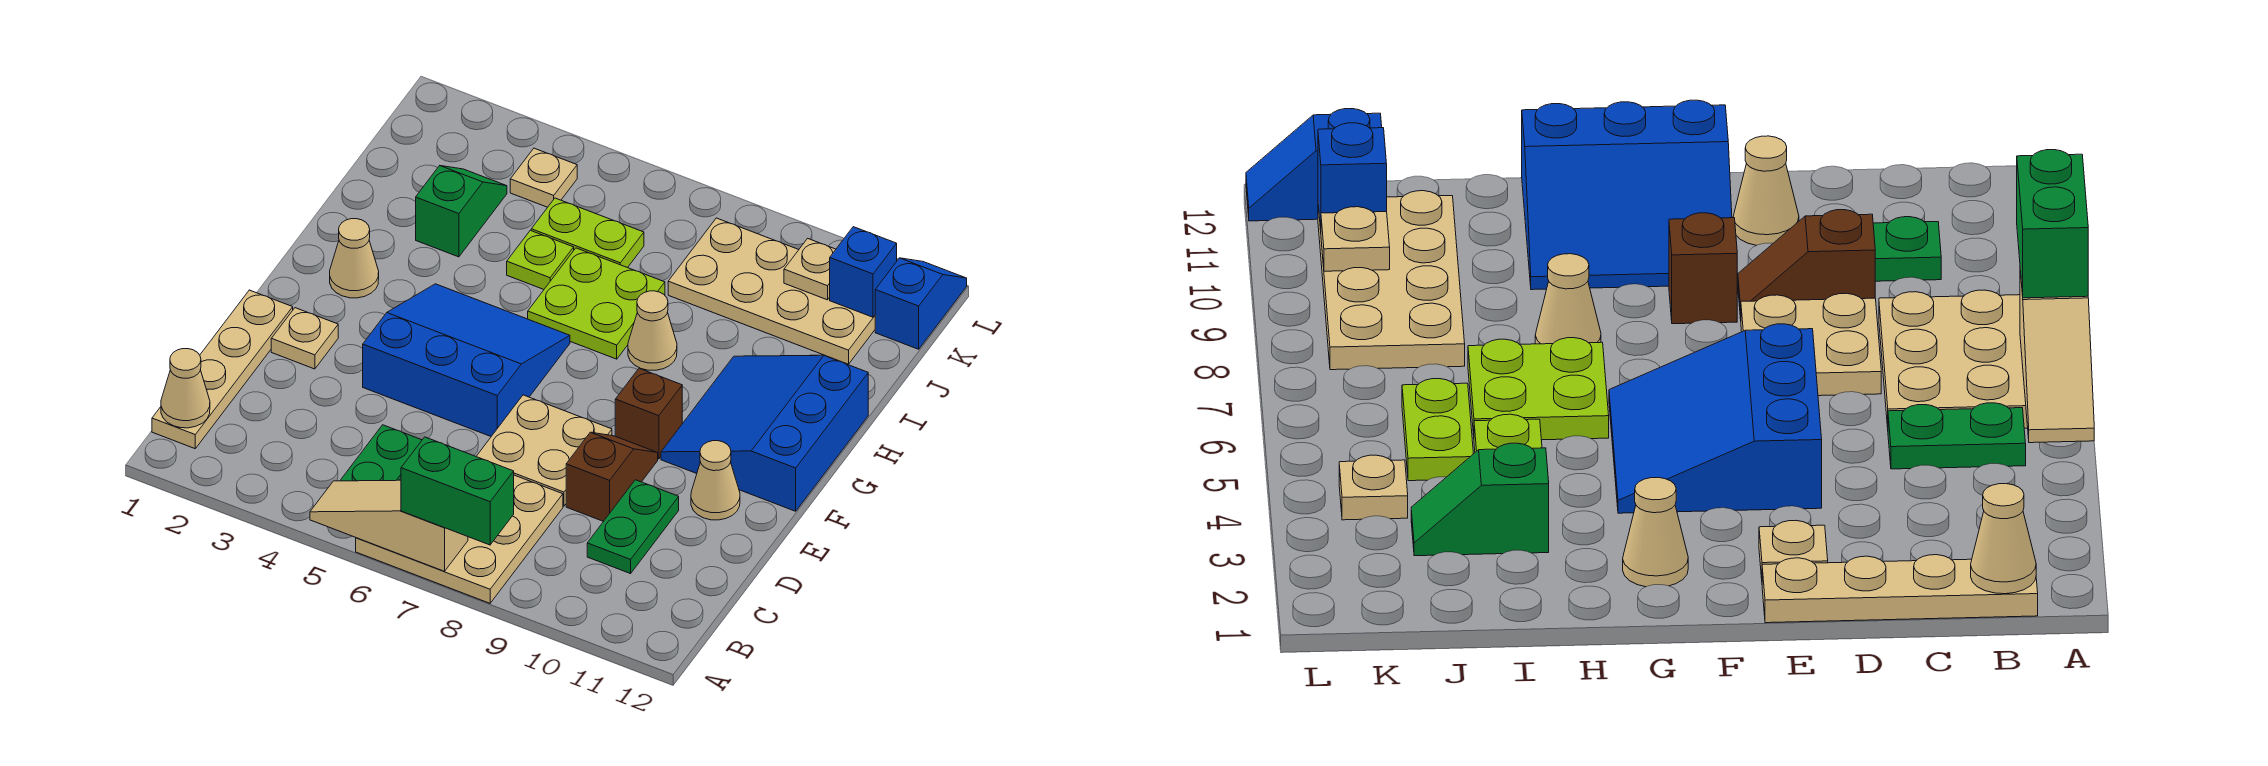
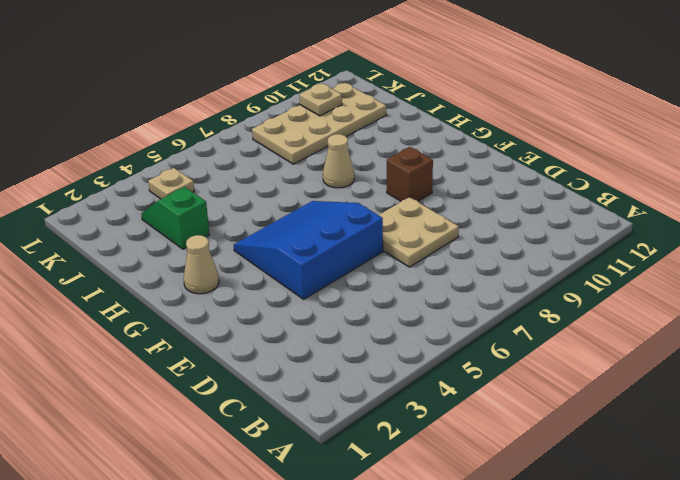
none -> tan plate A6:C8 level 1
none -> tan plate B1:E1 level 1
none -> green plate B5:C5 level 1

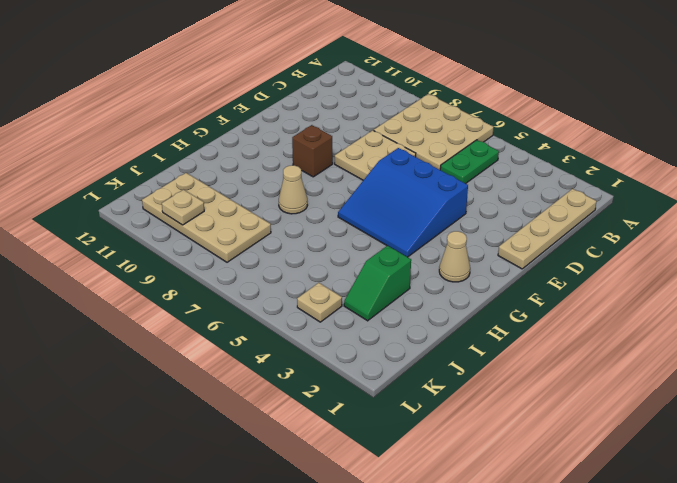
none -> green plate C10:D10 level 1
none -> brown slope D9:E9 level 1 top D
none -> tan plate E2 level 1

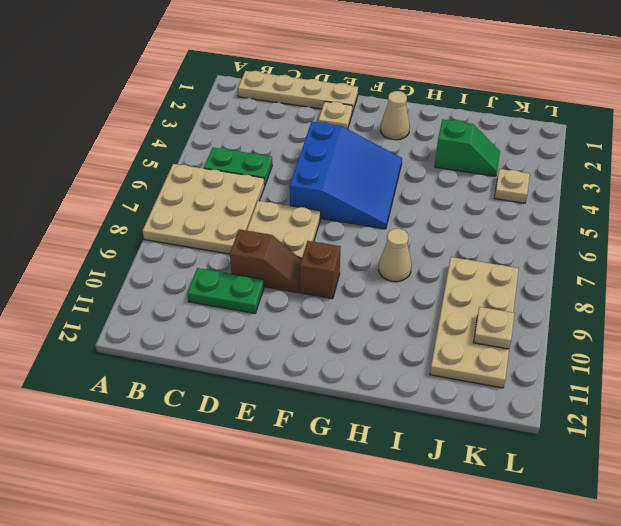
none -> tan cone E11 level 1
none -> blue slope F10:H12 level 1 top 12
none -> lime plate H6:I7 level 1

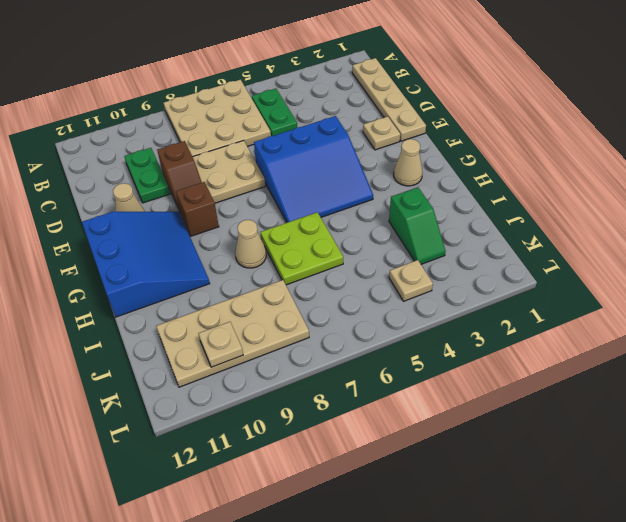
none -> lime plate I5 level 1
none -> lime plate J5:J6 level 1
none -> blue slope K12:L12 level 1 top K

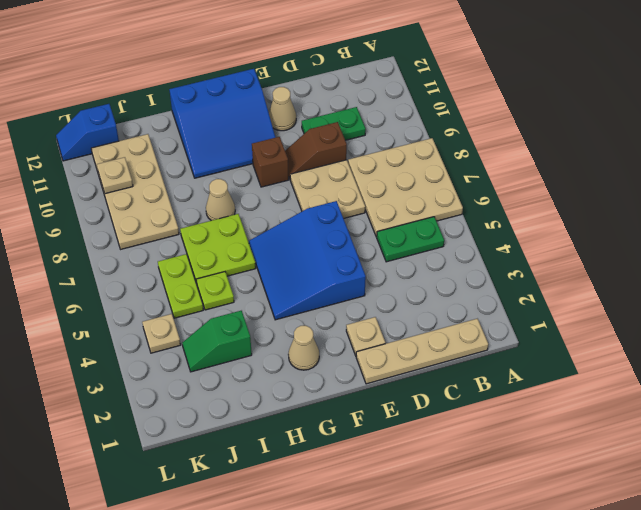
none -> tan slope A5:A7 level 2 top 7
none -> tan cone B1 level 2
none -> blue brick K11 level 2

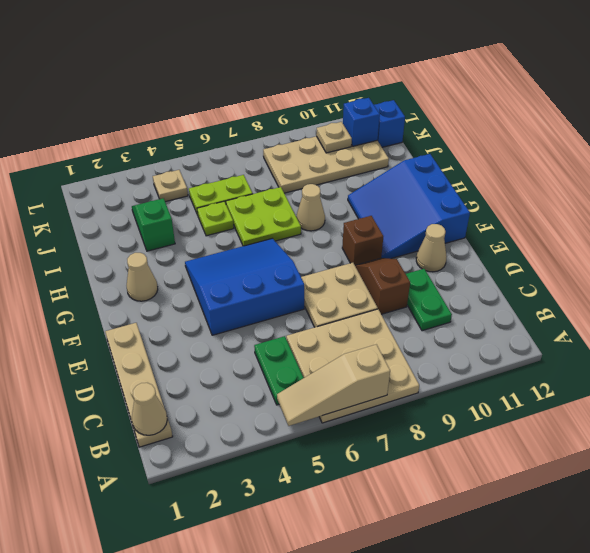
none -> tan plate E2 level 1
none -> green brick A7:A8 level 3

